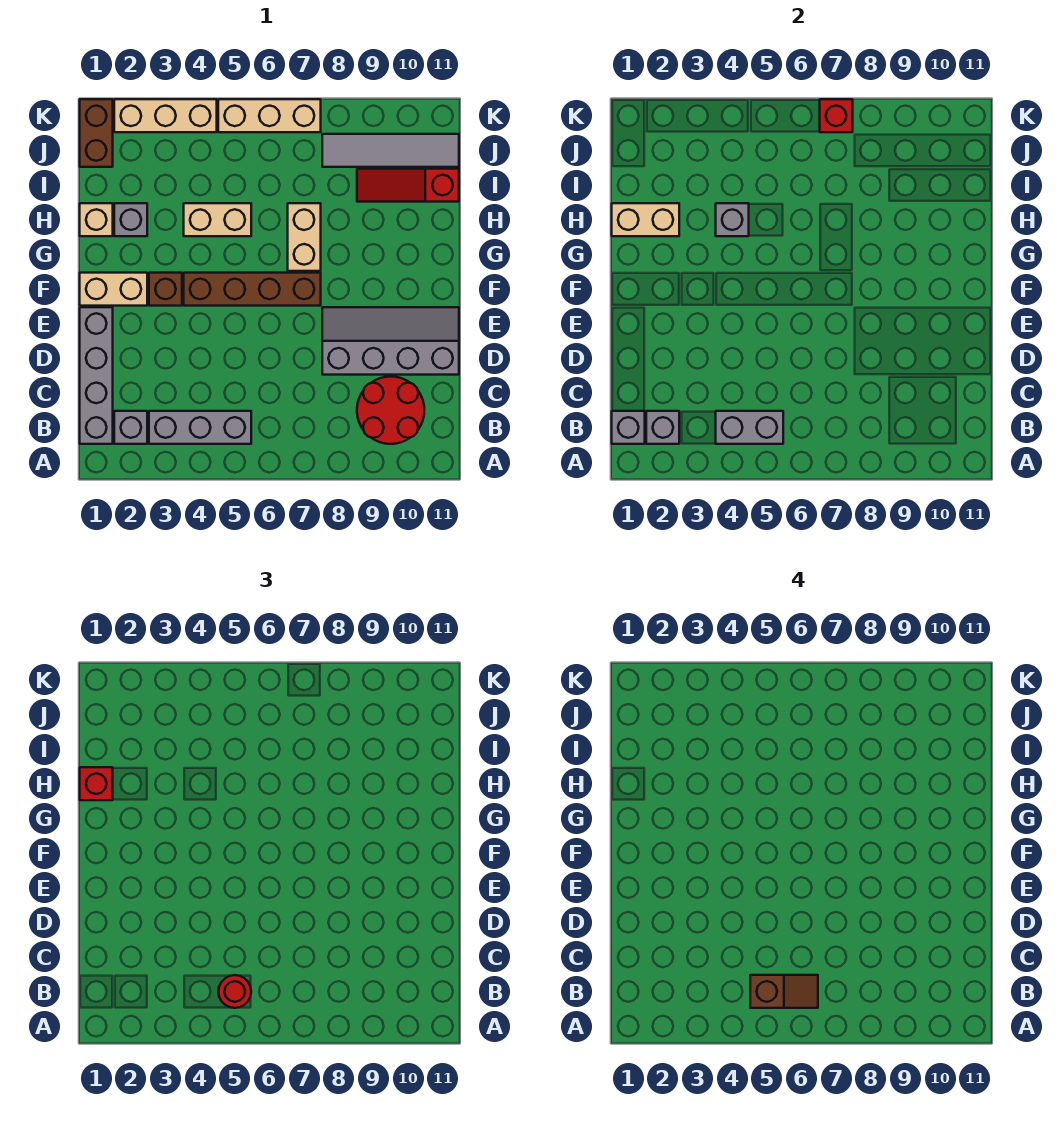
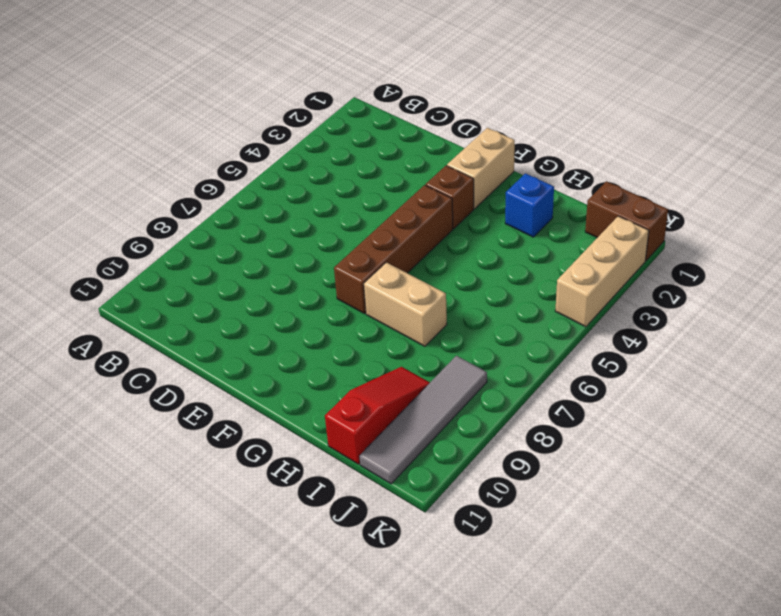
blue brick H2 level 1 -> grey brick H2 level 1
none -> grey brick B1:E1 level 1
none -> grey brick B2 level 1
none -> grey brick B3:B5 level 1

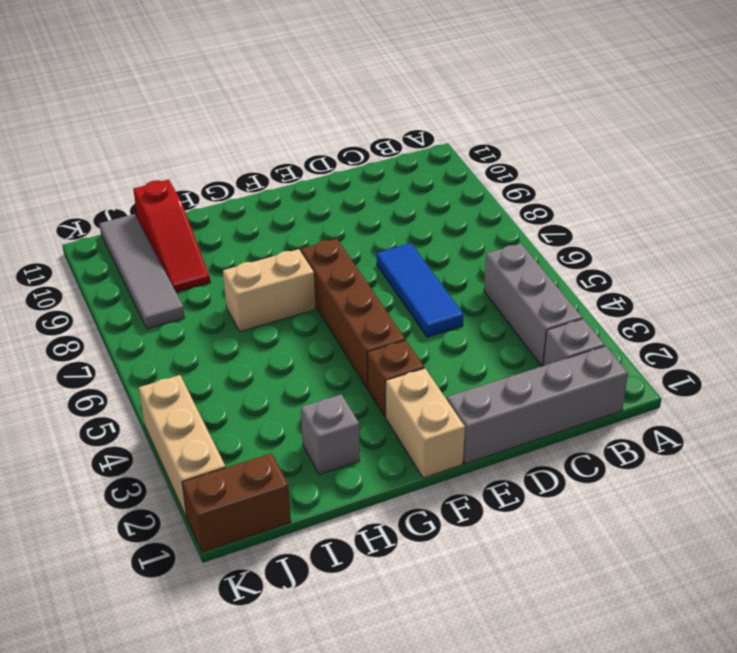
blue tile D5:D7 level 1 -> none
none -> red round brick B9:C10 level 1
none -> grey slope D8:E11 level 1 top D
none -> tan brick H1 level 1

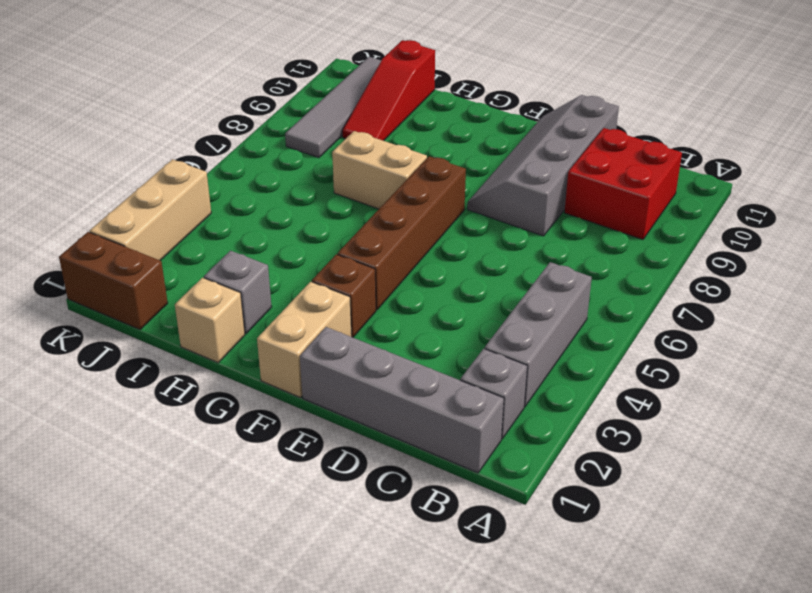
red brick B9:C10 level 1 -> red round brick B9:C10 level 1
none -> tan brick H4:H5 level 1
none -> tan brick K5:K7 level 1
none -> grey brick B1 level 2

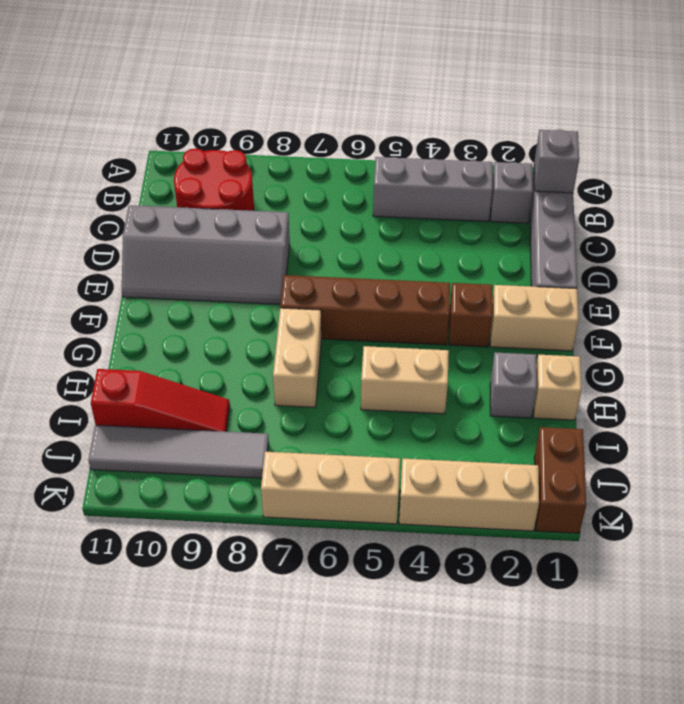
none -> grey brick B2 level 2
none -> grey brick B4:B5 level 2
none -> tan brick H1:H2 level 2

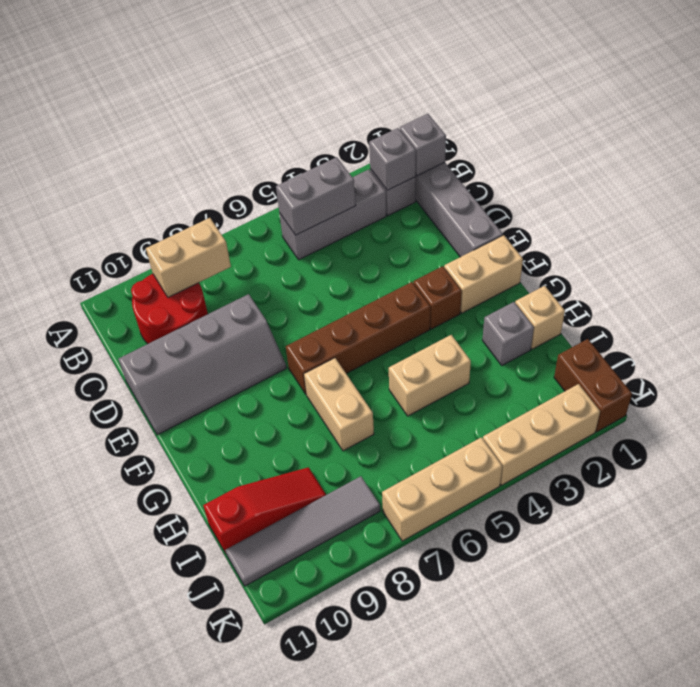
tan brick B8:B9 level 2 -> tan brick H1:H2 level 2
none -> grey brick H4 level 2
none -> red brick K7 level 2
none -> red round brick B5 level 3

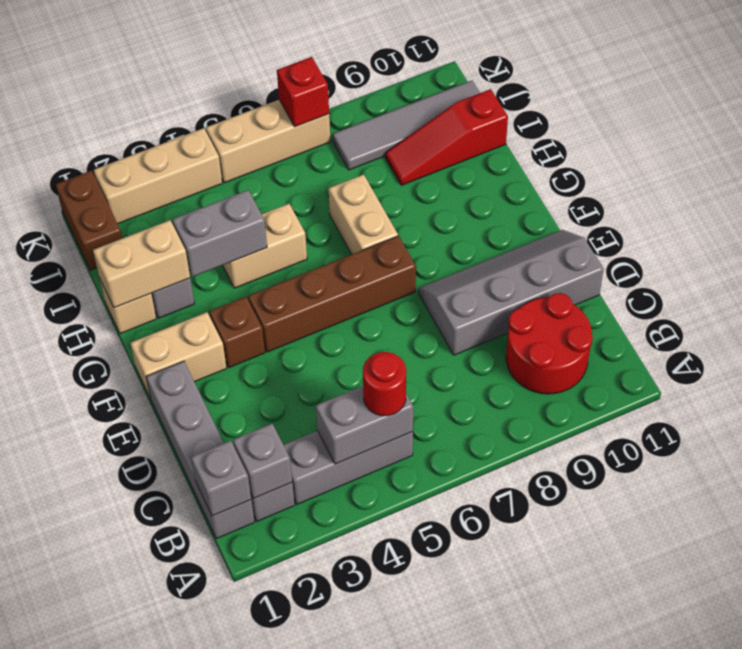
grey brick H3:H4 level 2 -> grey brick H4 level 2
none -> red brick H1 level 3
none -> brown slope B5:B6 level 4 top 5

